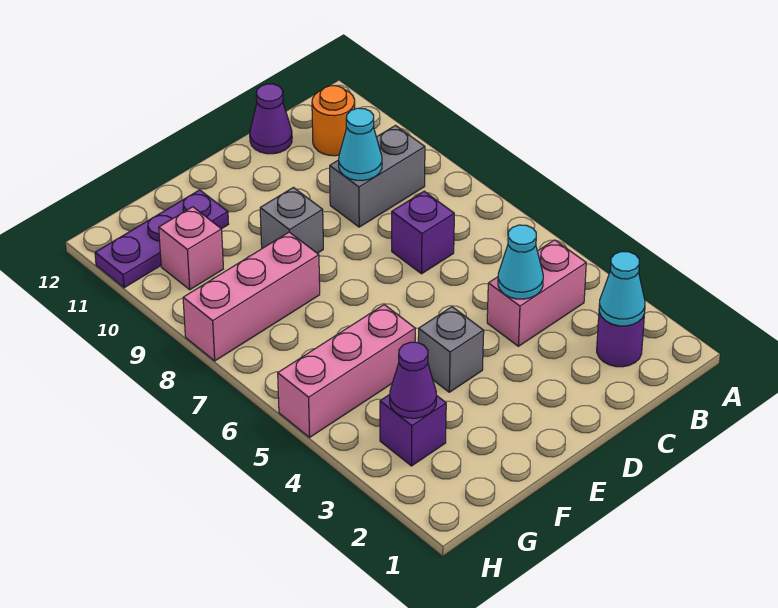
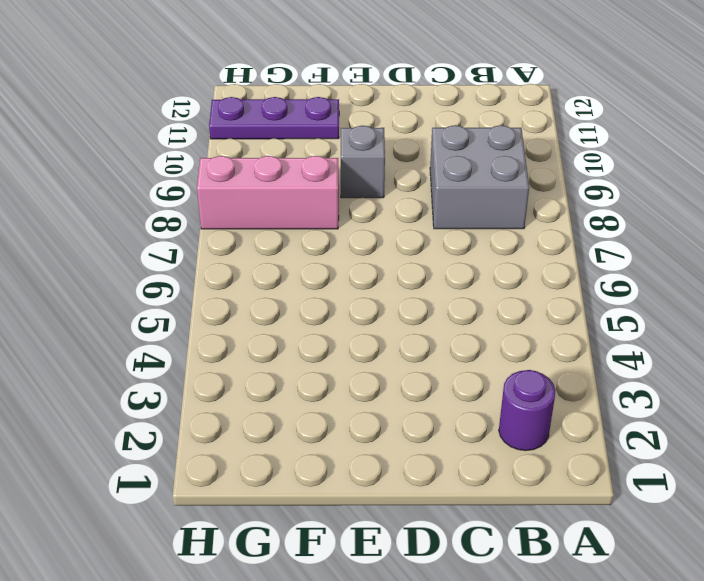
grey brick B8:C9 level 1 -> grey brick B9:C9 level 1
none -> pink brick B4:C4 level 1
none -> orange round brick B11 level 1
none -> purple brick C7 level 1

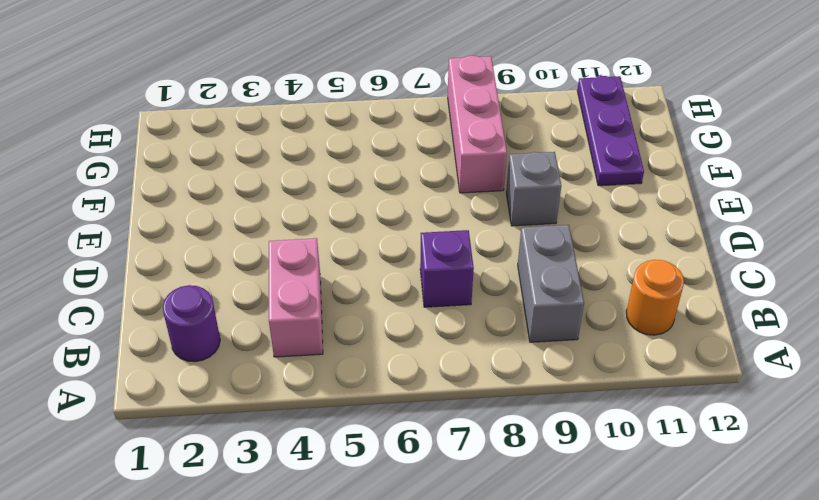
none -> purple cone C12 level 1
none -> grey brick E4 level 1
none -> pink brick F5:H5 level 1

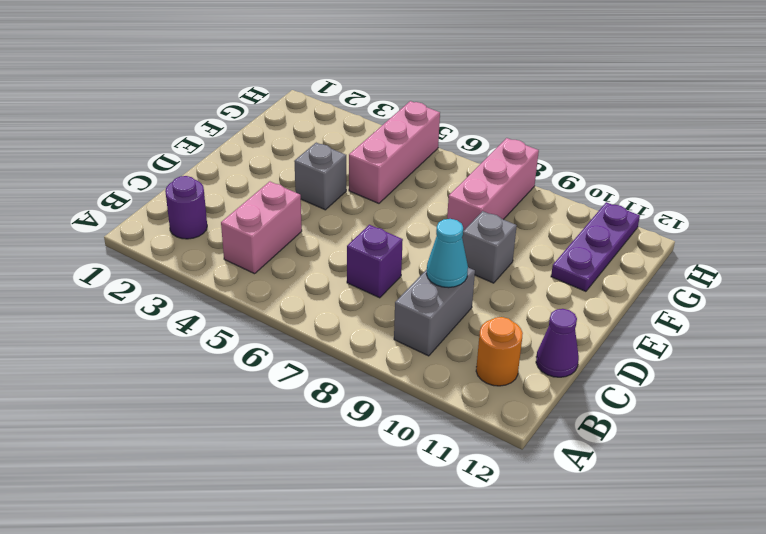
none -> purple brick G3 level 1
none -> pink brick G10 level 1
none -> cyan cone B2 level 2

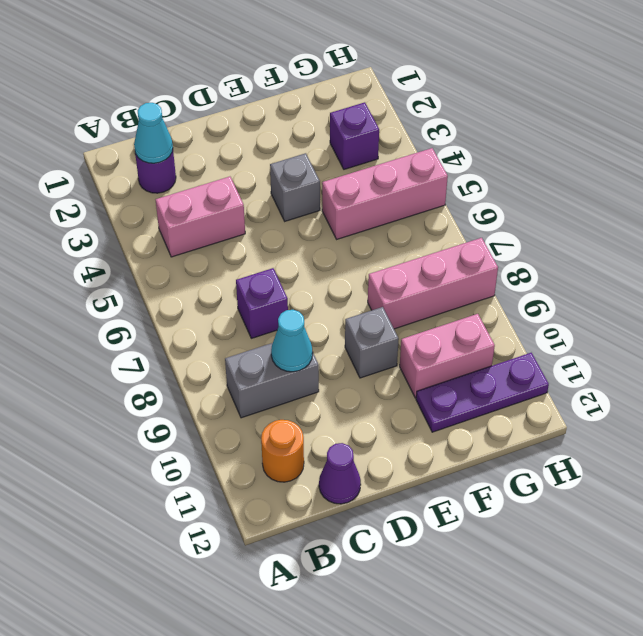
pink brick F10:G10 level 1 -> pink brick G10 level 1
none -> cyan cone C4 level 2
none -> purple cone G3 level 2

